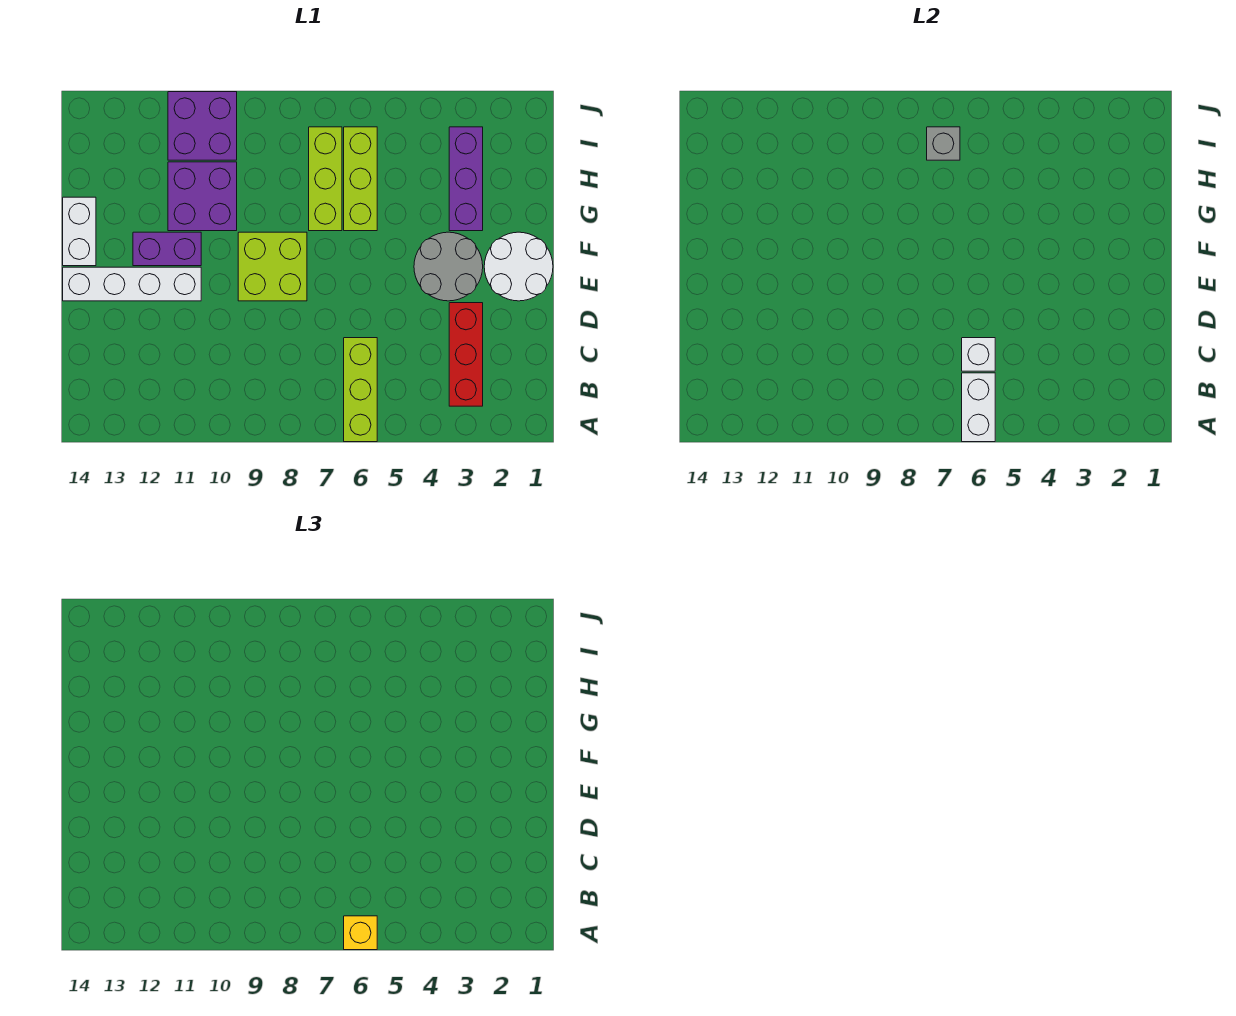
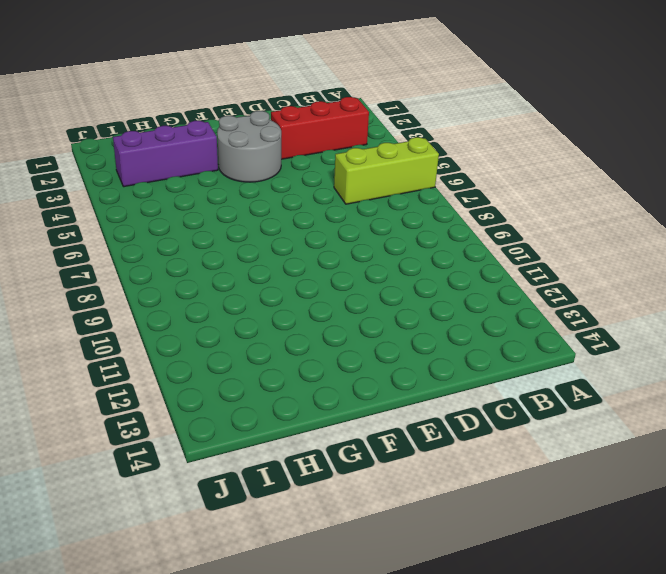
none -> white round brick E1:F2 level 1
none -> lime brick E8:F9 level 1
none -> white brick E11:E14 level 1

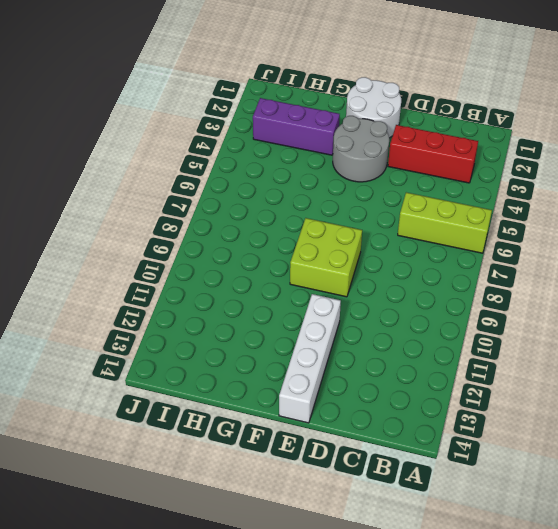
none -> purple brick F11:F12 level 1
none -> white brick F14:G14 level 1
none -> lime brick G6:I6 level 1

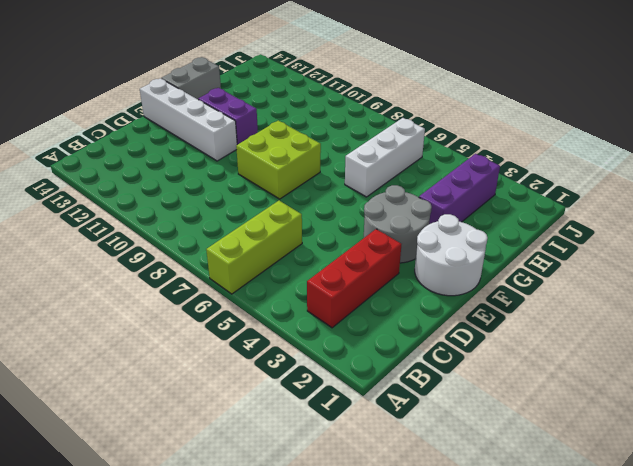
grey brick F14:G14 level 1 -> white brick F14:G14 level 1
white brick G6:I6 level 1 -> lime brick G6:I6 level 1
none -> lime brick G7:I7 level 1
none -> purple brick G10:H11 level 1
none -> purple brick I10:J11 level 1

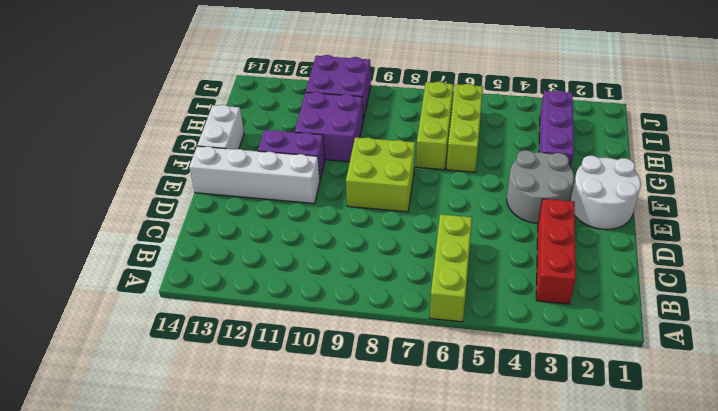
none -> white brick A6:B6 level 2
none -> white brick C6 level 2
none -> grey brick I7 level 2

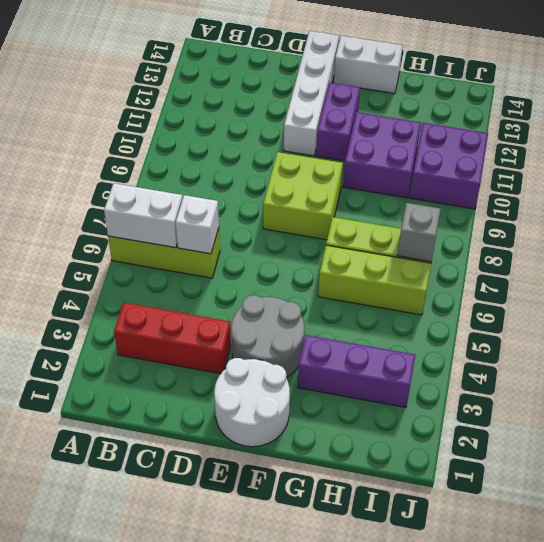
none -> yellow brick A6 level 3

